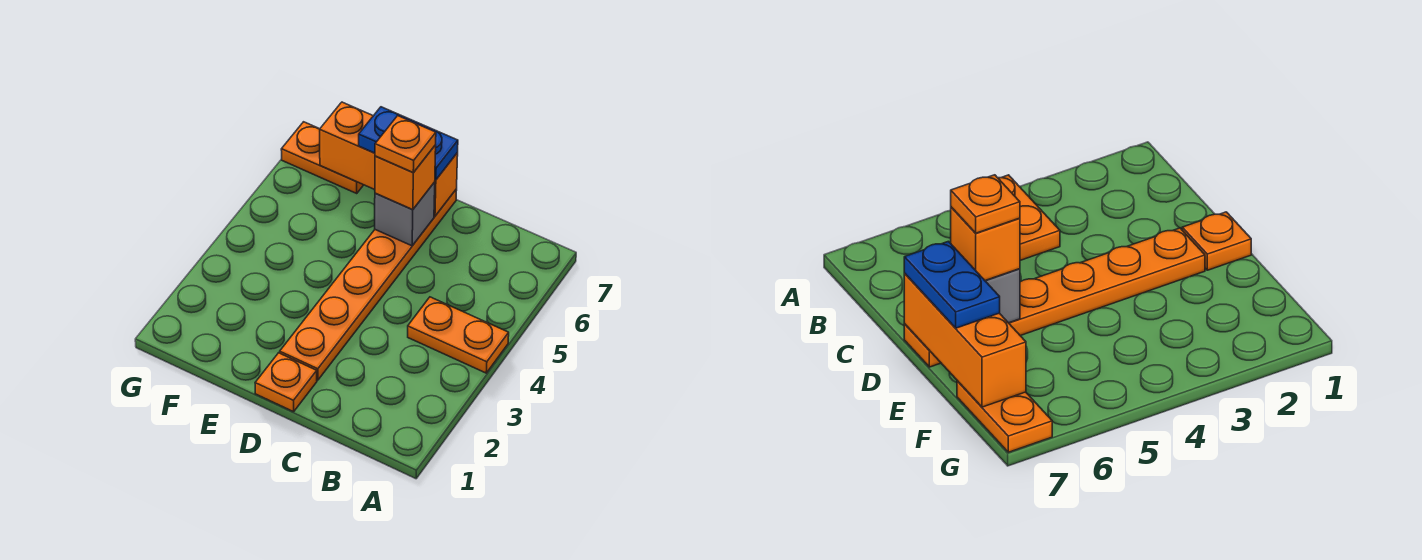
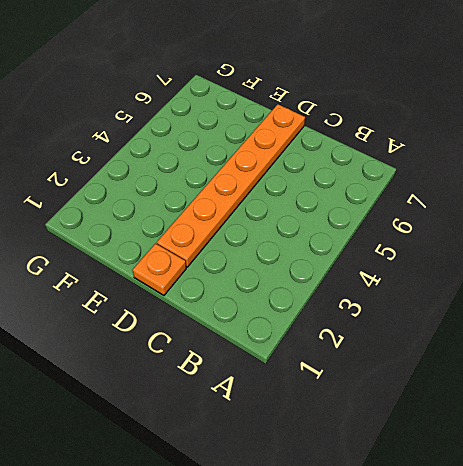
none -> orange plate A4:B4 level 1
none -> orange plate F7:G7 level 1

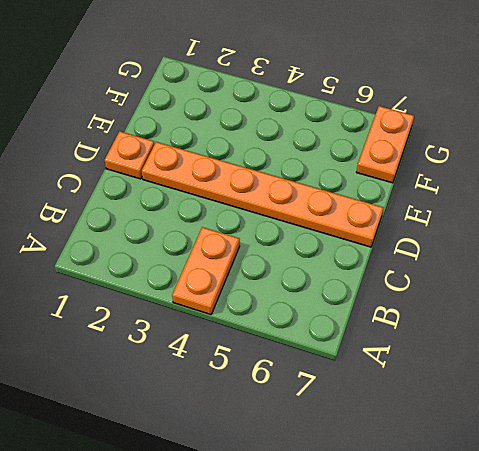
none -> grey brick D6 level 2
none -> orange brick D7:F7 level 2

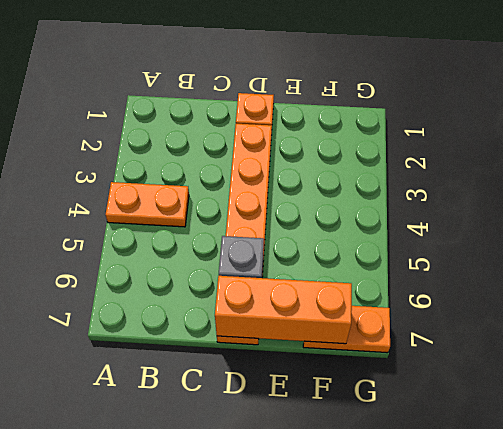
none -> orange brick D6 level 3
none -> blue plate D7:E7 level 3

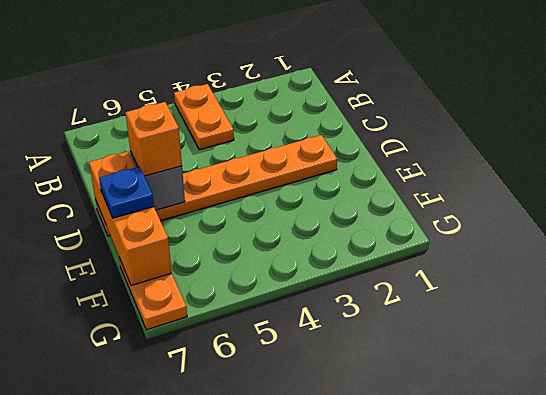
blue plate E7 level 3 -> blue plate D7:E7 level 3
none -> orange plate D1 level 1
none -> orange plate D6 level 4

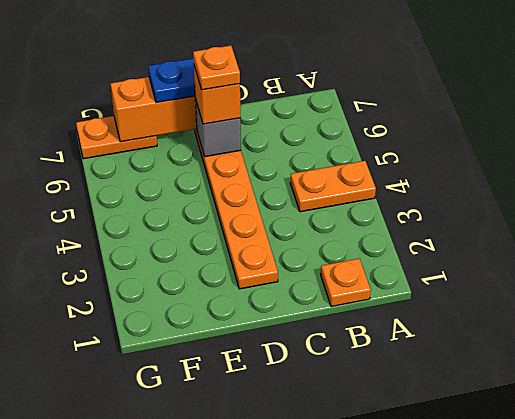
orange plate B1 level 1 -> orange plate D1 level 1

